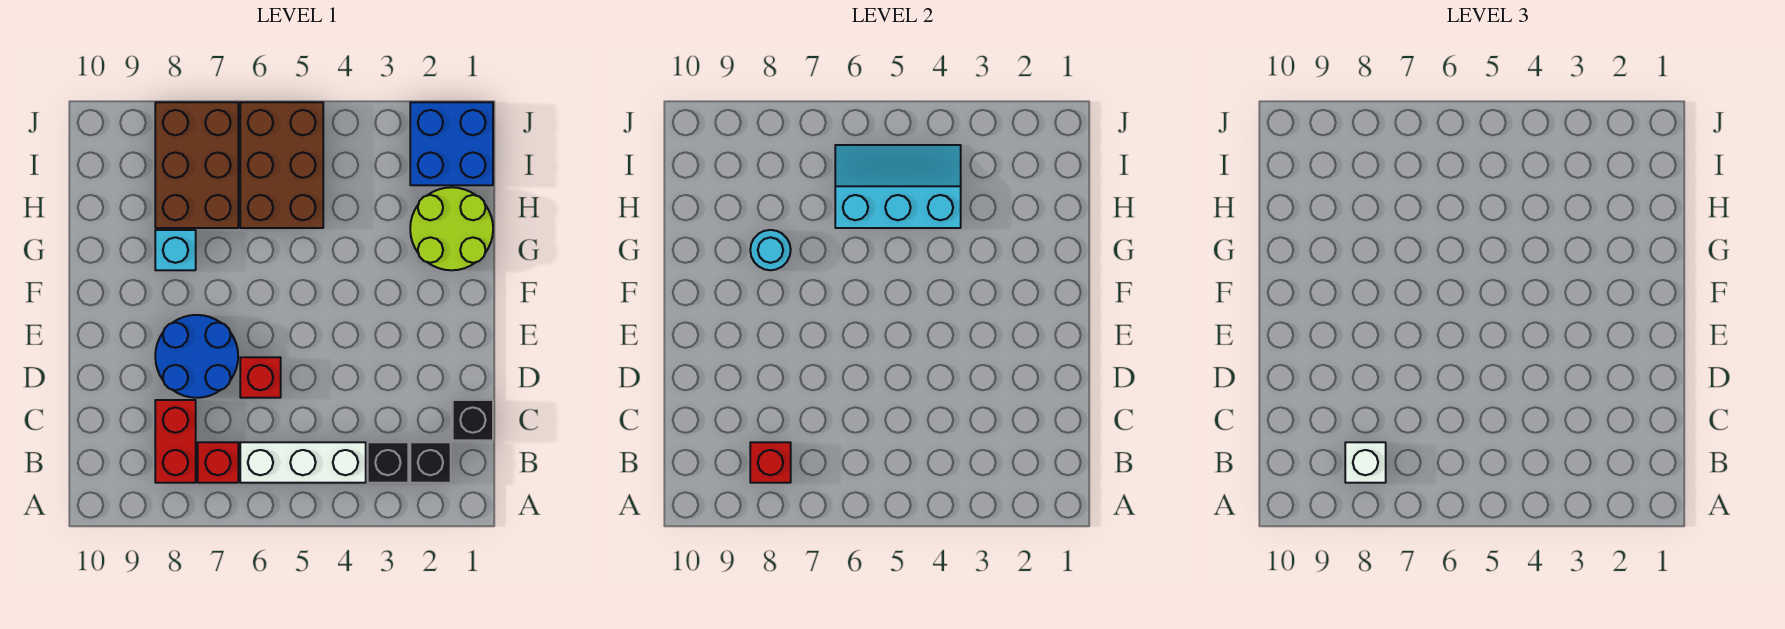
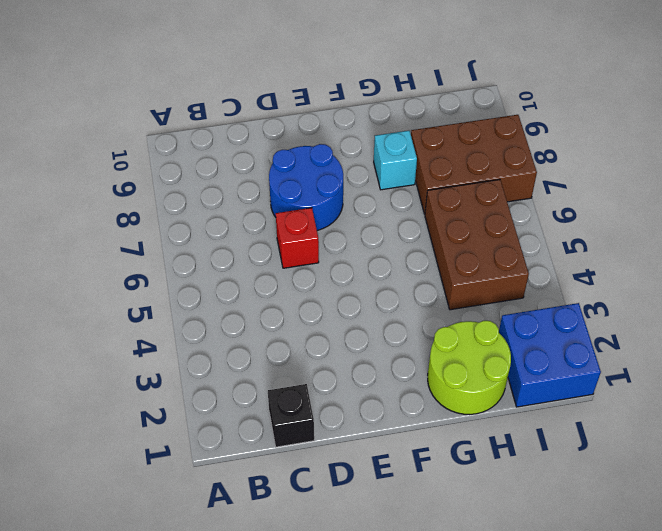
brown brick H4:I6 level 1 -> brown brick H5:J6 level 1
none -> black brick B2 level 1
none -> black brick B3 level 1
none -> white brick B4:B6 level 1

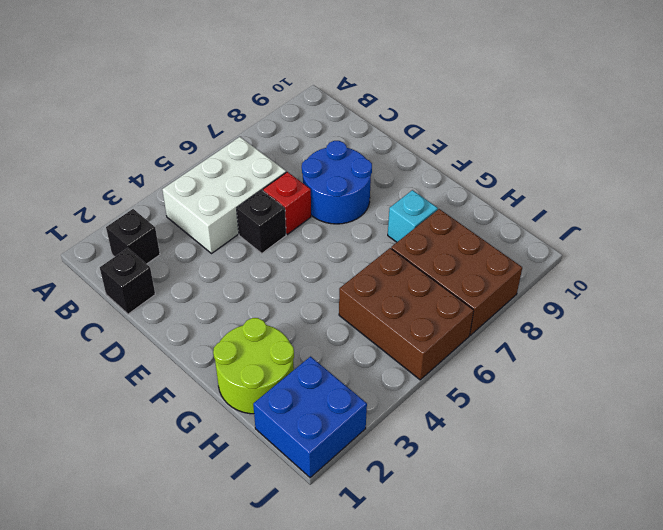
white brick B4:C6 level 1 -> white brick B4:B6 level 1
black brick D5 level 1 -> black brick B3 level 1
none -> red brick B7 level 1
none -> red brick B8:C8 level 1
none -> red brick B8 level 2

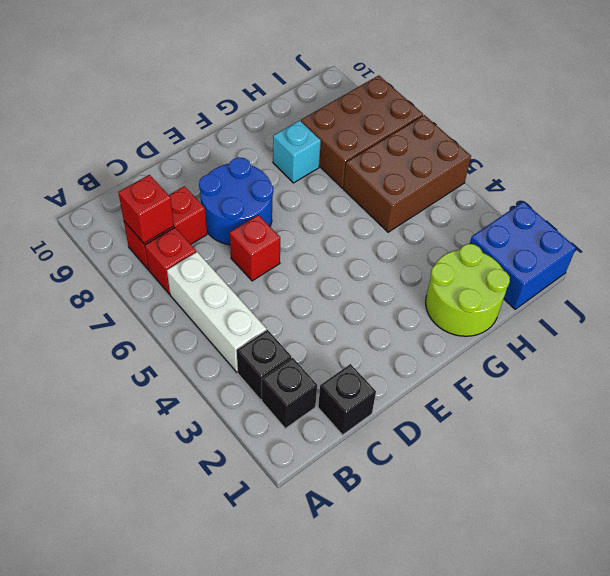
none -> cyan round brick G8 level 2
none -> cyan slope H4:I6 level 2 top H
none -> white brick B8 level 3

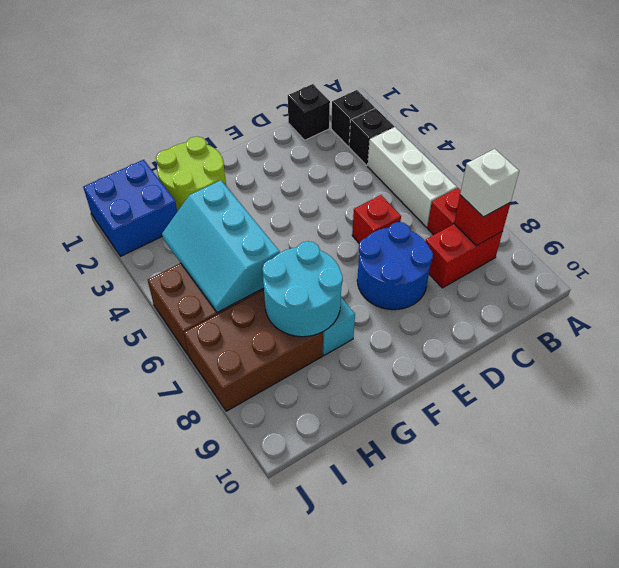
cyan round brick G7:H8 level 2 -> cyan round brick G8 level 2

